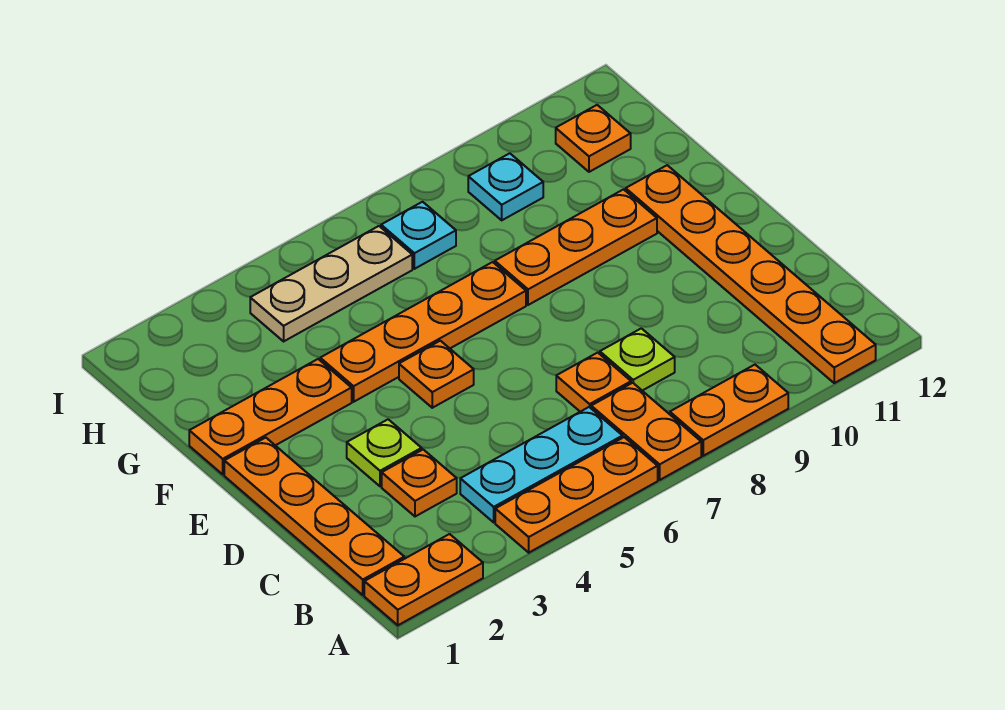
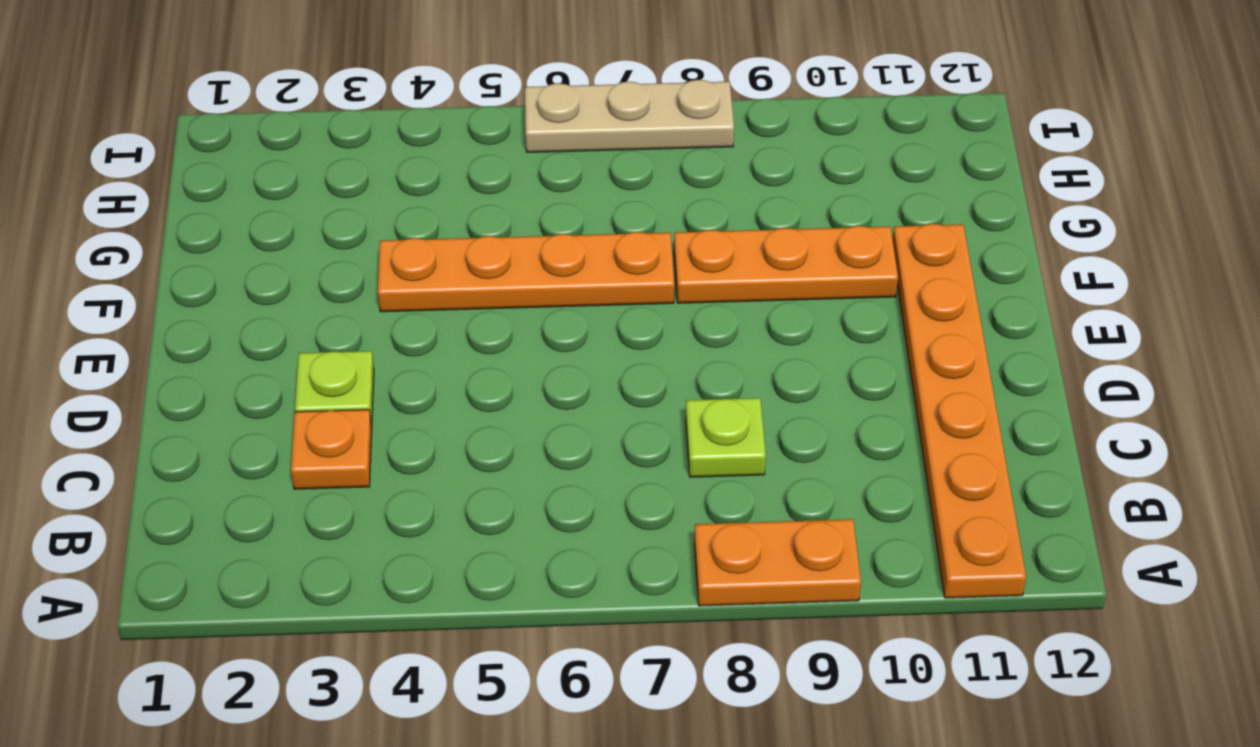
tan plate I6:I8 level 1 -> tan plate H4:H6 level 1
none -> orange plate A1:A2 level 1
none -> orange plate A4:A6 level 1
none -> orange plate A7:B7 level 1

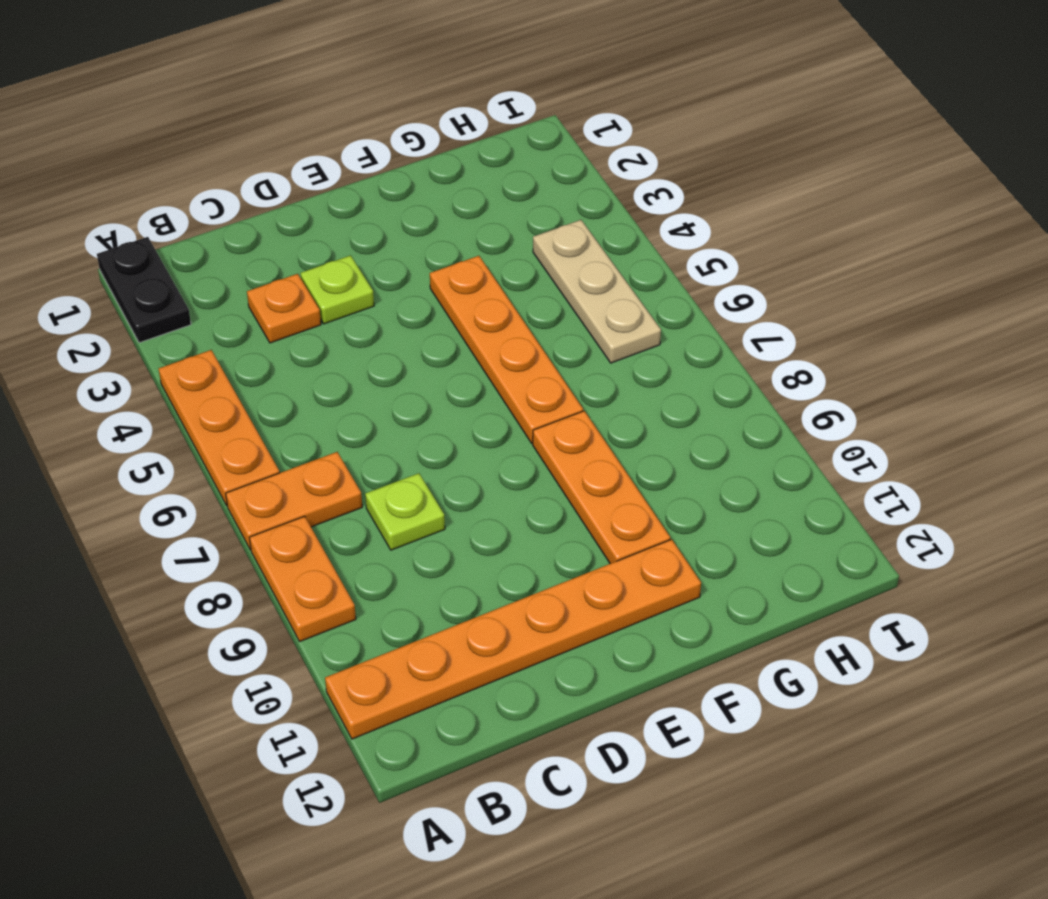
black plate A1:A2 level 1 -> orange plate A1:A2 level 1
none -> orange plate B1:E1 level 1
none -> cyan plate B4:B6 level 1
none -> orange plate C7 level 1

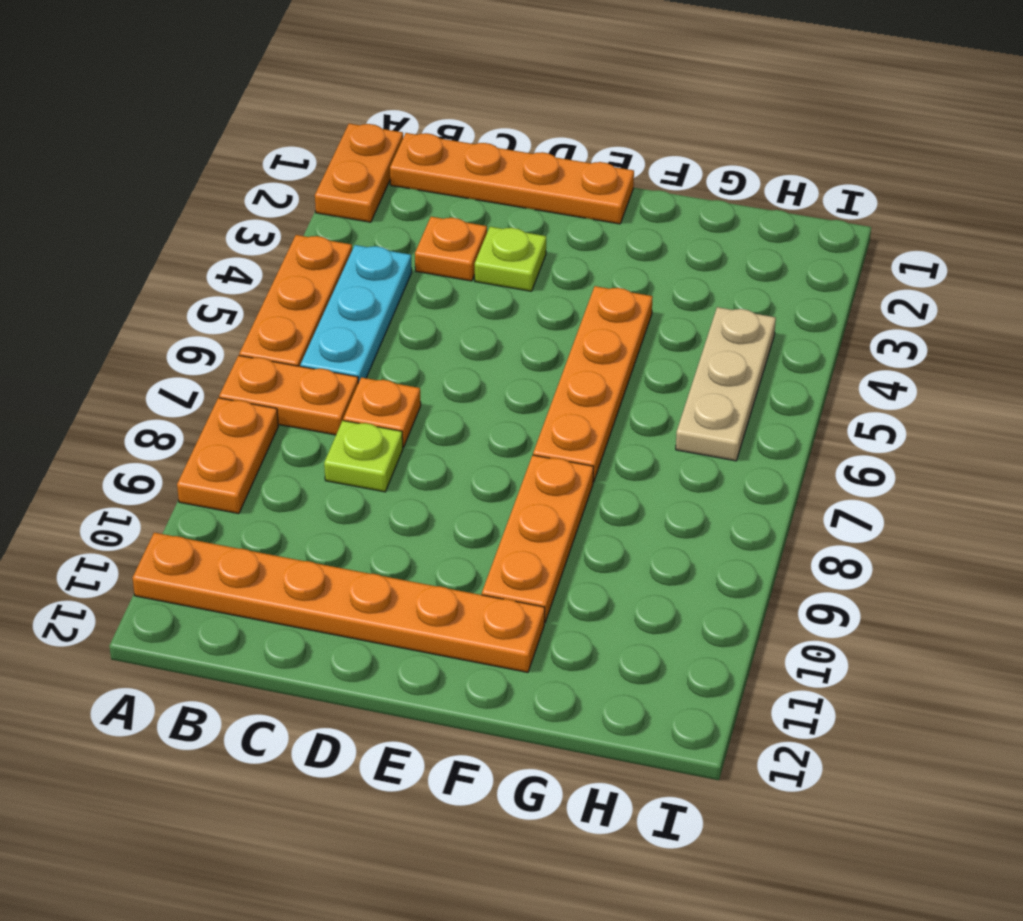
none -> orange plate E5 level 1
none -> orange plate F1:F3 level 1
none -> cyan plate H7 level 1

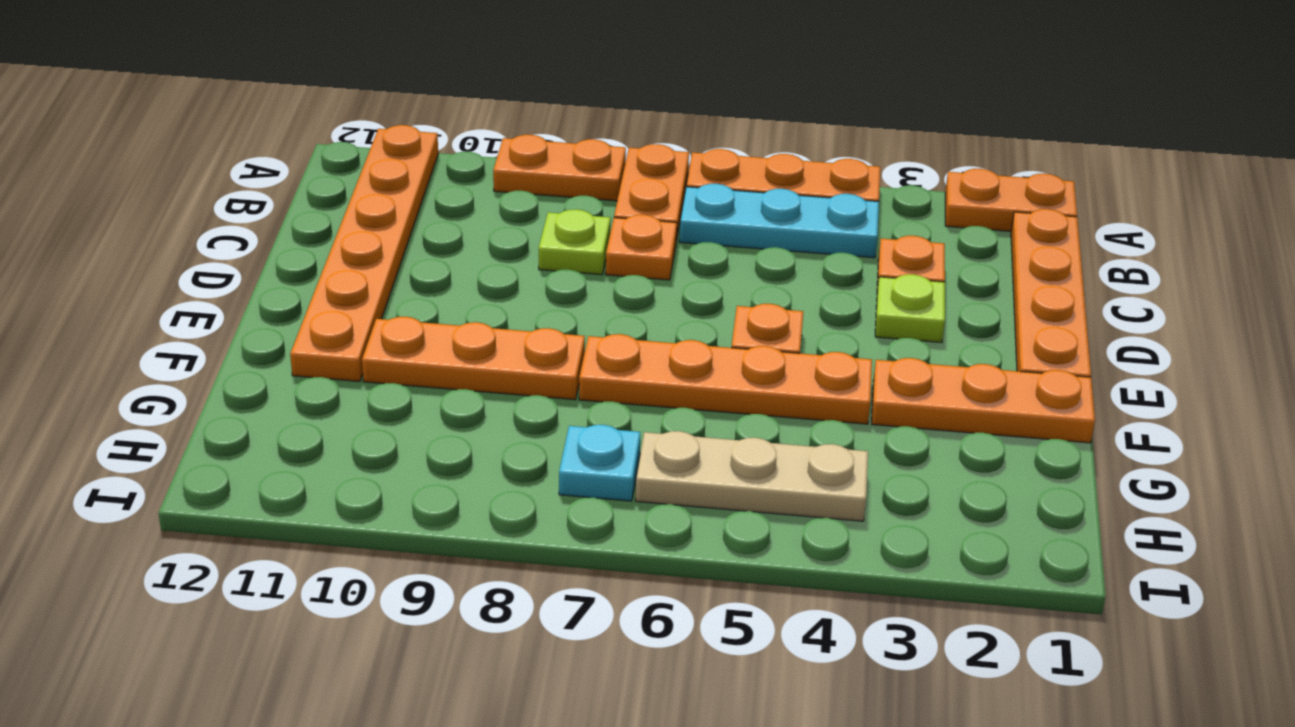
none -> cyan plate H9 level 1
none -> orange plate H11 level 1

